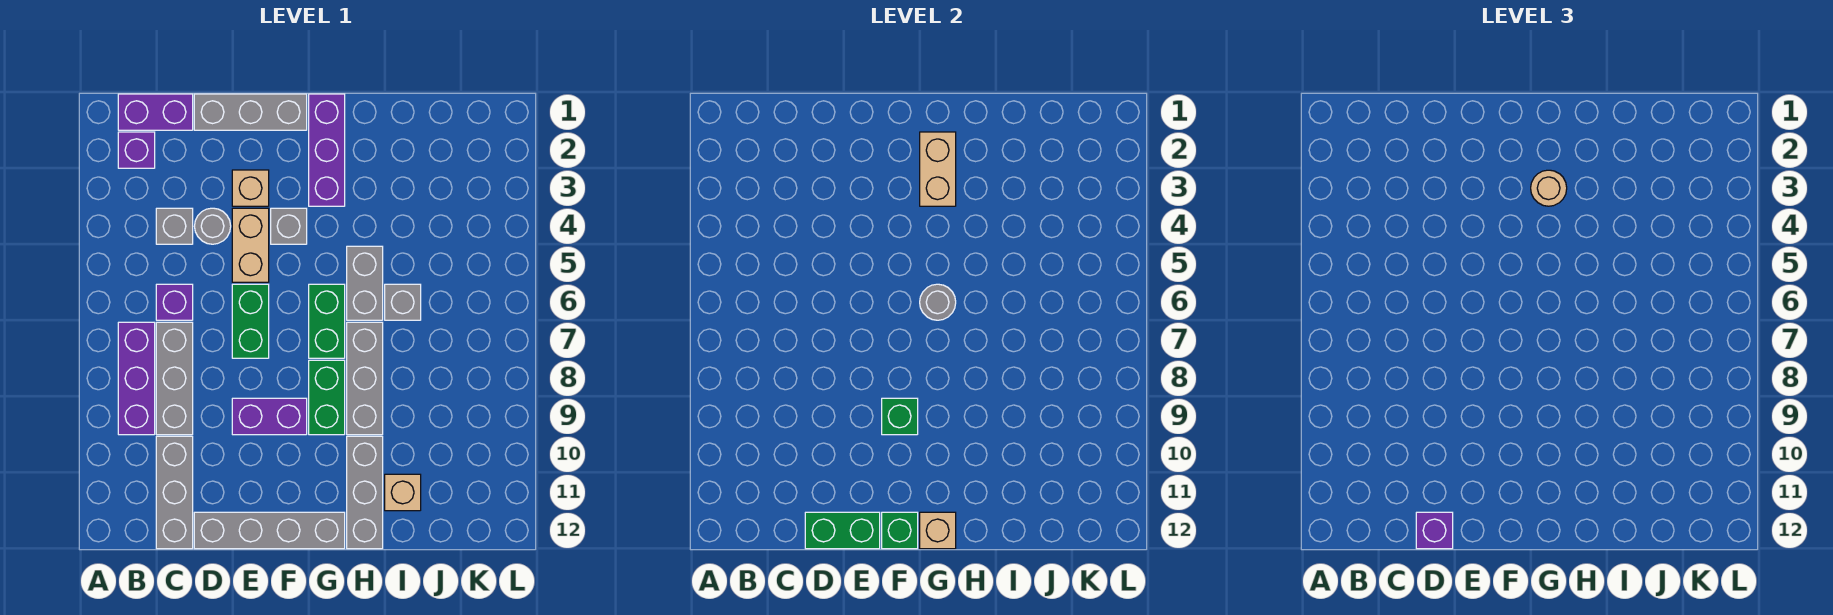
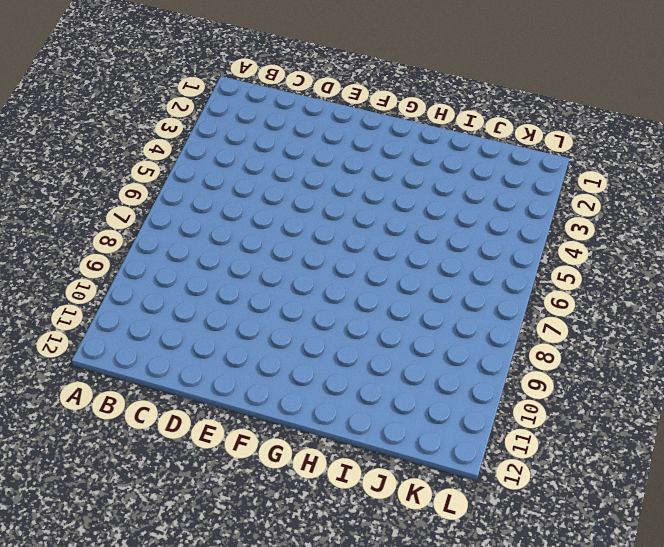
none -> purple brick B1:C1 level 1
none -> purple brick B2 level 1
none -> purple brick B7:B9 level 1
none -> grey brick C4 level 1

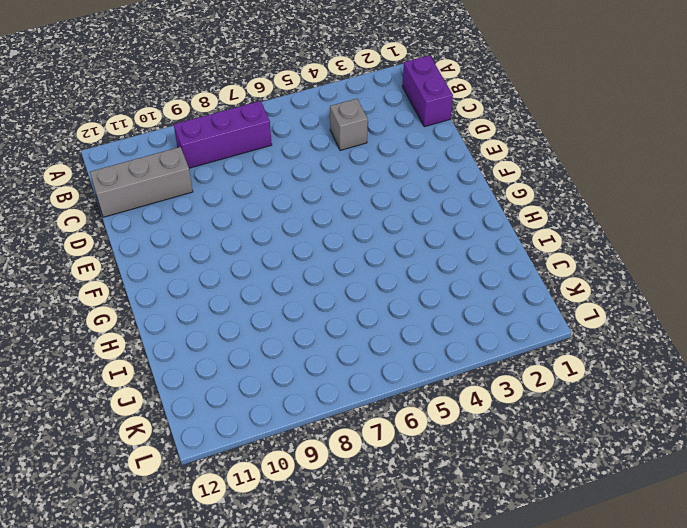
none -> purple brick B2 level 1
none -> purple brick C6 level 1
none -> grey brick C7:C9 level 1
none -> grey brick D1:F1 level 1

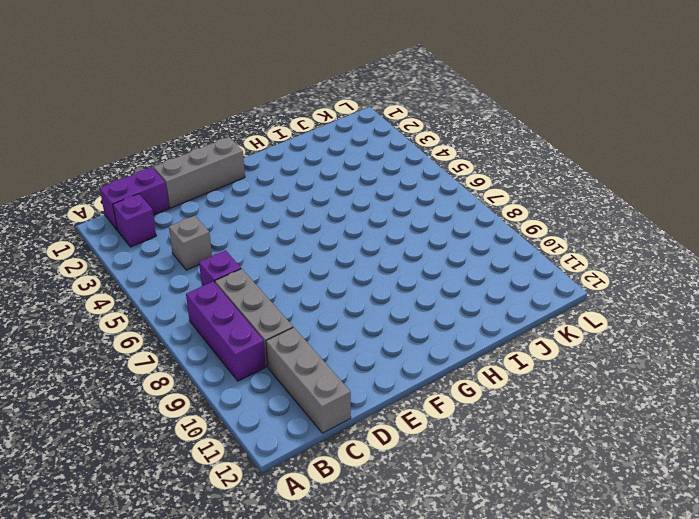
none -> grey round brick D4 level 1
none -> grey brick D12:G12 level 1
none -> tan brick E3 level 1
none -> tan brick E4:E5 level 1

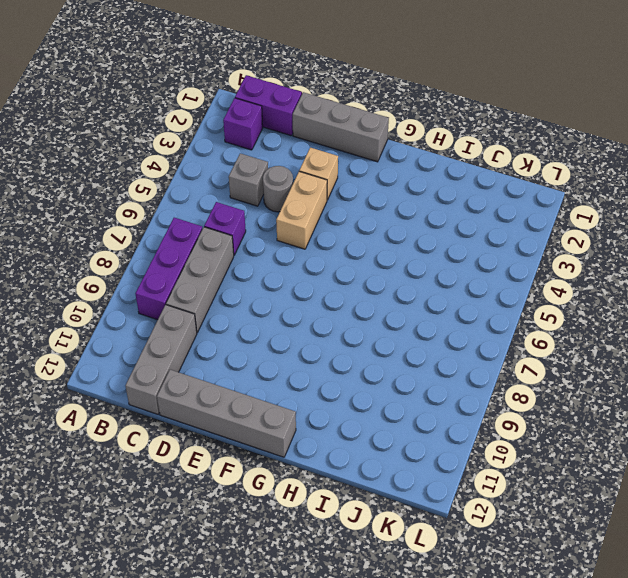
none -> green brick E6:E7 level 1
none -> purple brick E9:F9 level 1
none -> grey brick F4 level 1
none -> purple brick G1:G3 level 1

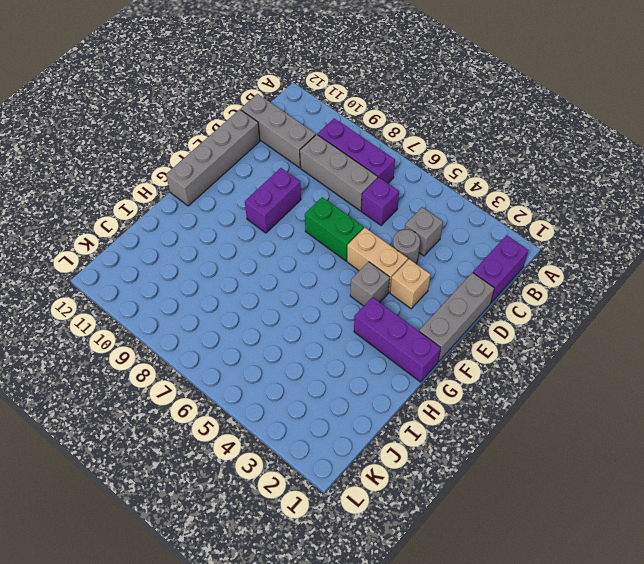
none -> purple brick B2 level 1
none -> green brick G6:G7 level 1
none -> green brick G8:G9 level 1
none -> grey brick H5:H6 level 1

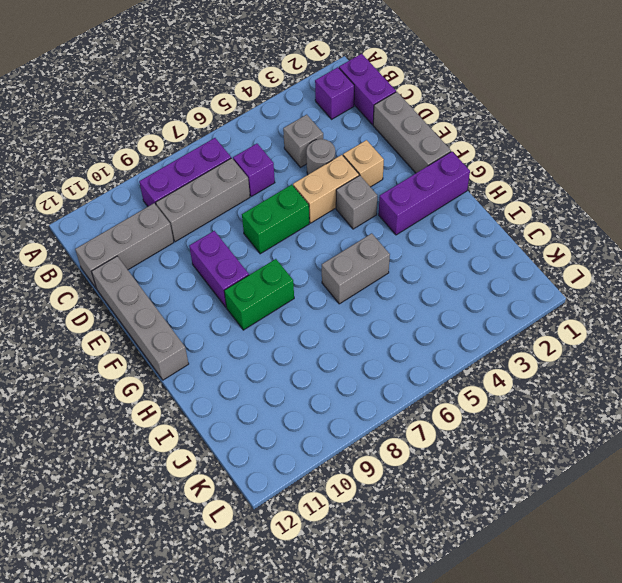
none -> green brick G6:G7 level 1
none -> grey brick H7:H9 level 1
none -> grey brick H10:H12 level 1
none -> grey brick I6 level 1

